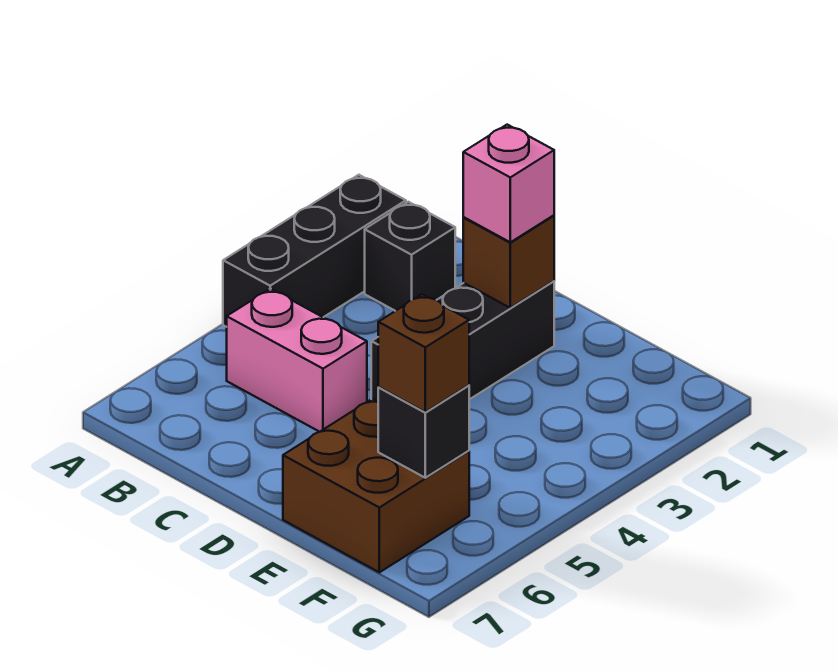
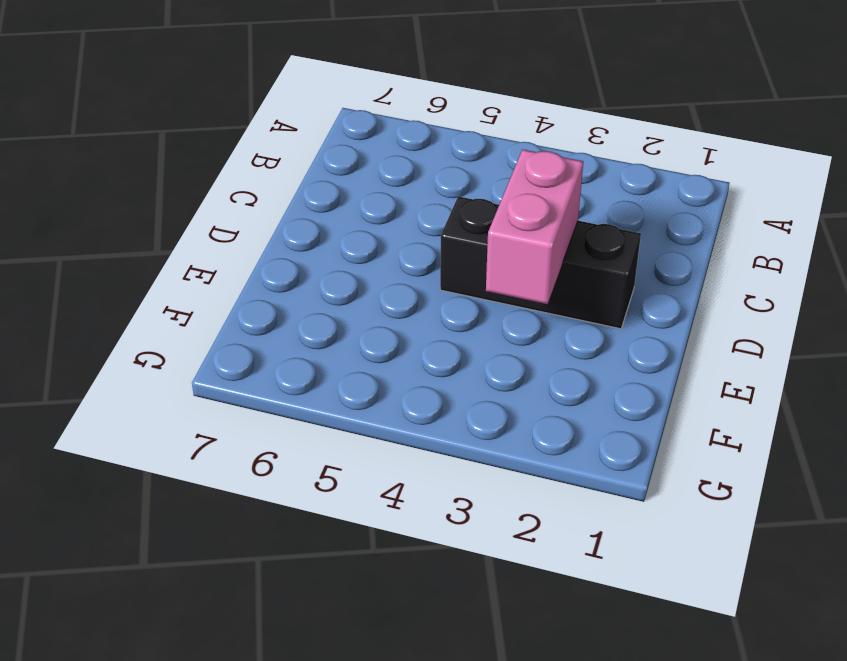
pink brick D3:E3 level 2 -> pink brick B5:C5 level 1
none -> black brick A2:A4 level 1
none -> black brick B2 level 1

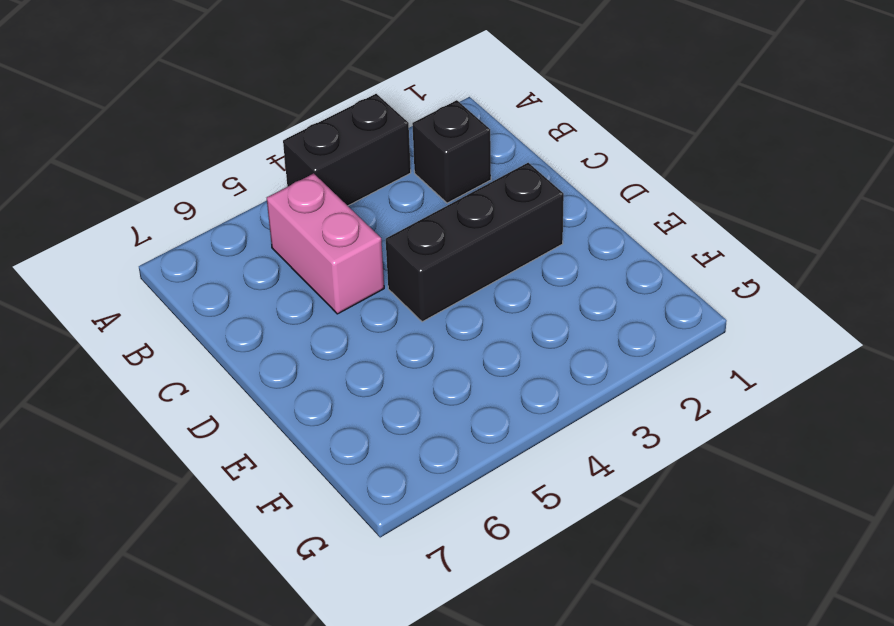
black brick A3:A4 level 1 -> black brick A2:A4 level 1
none -> brown brick E6:F7 level 1
none -> brown brick D2 level 2

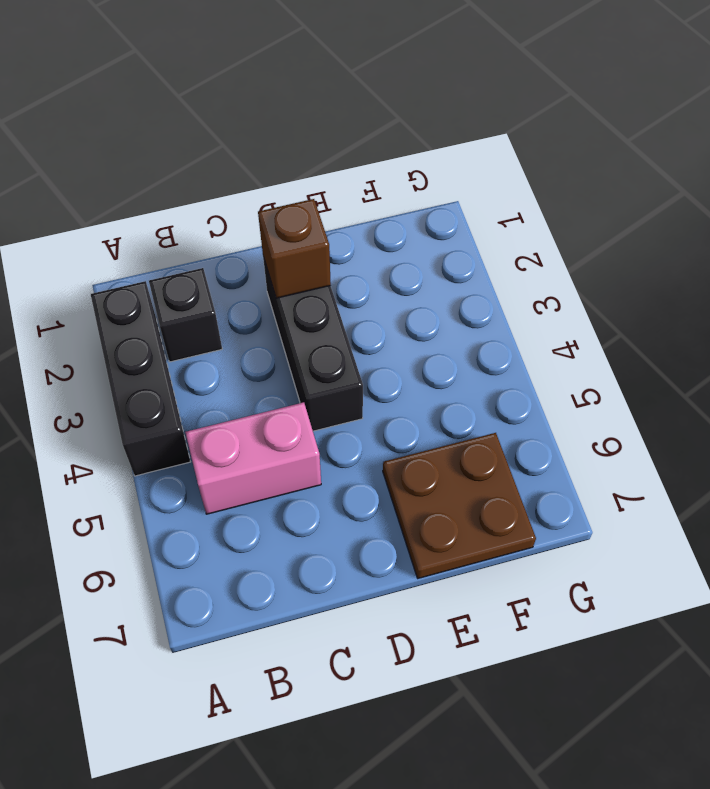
brown plate E6:F7 level 1 -> brown brick E6:F7 level 1
none -> black brick F6 level 2
none -> pink brick D2 level 3

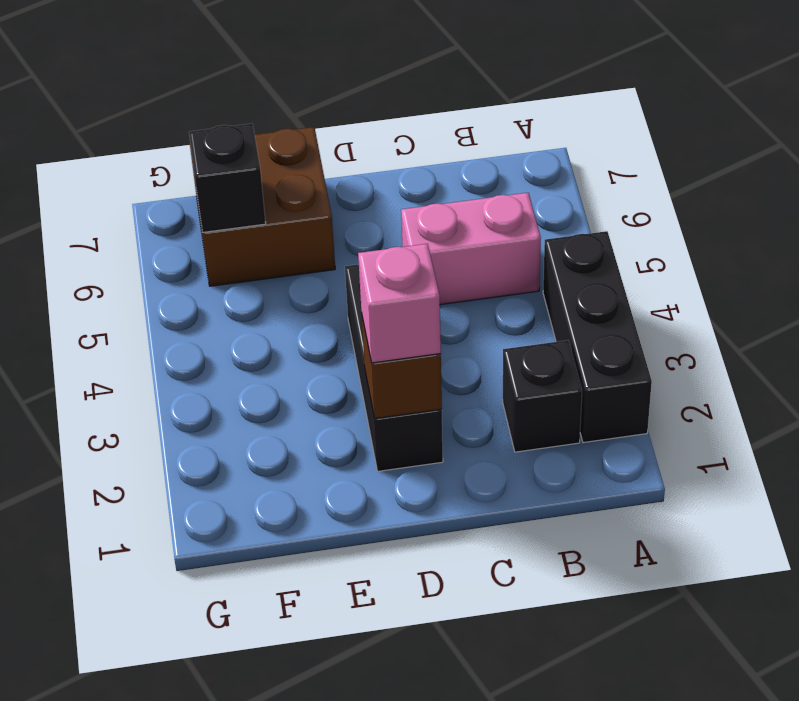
none -> brown brick F6 level 3

